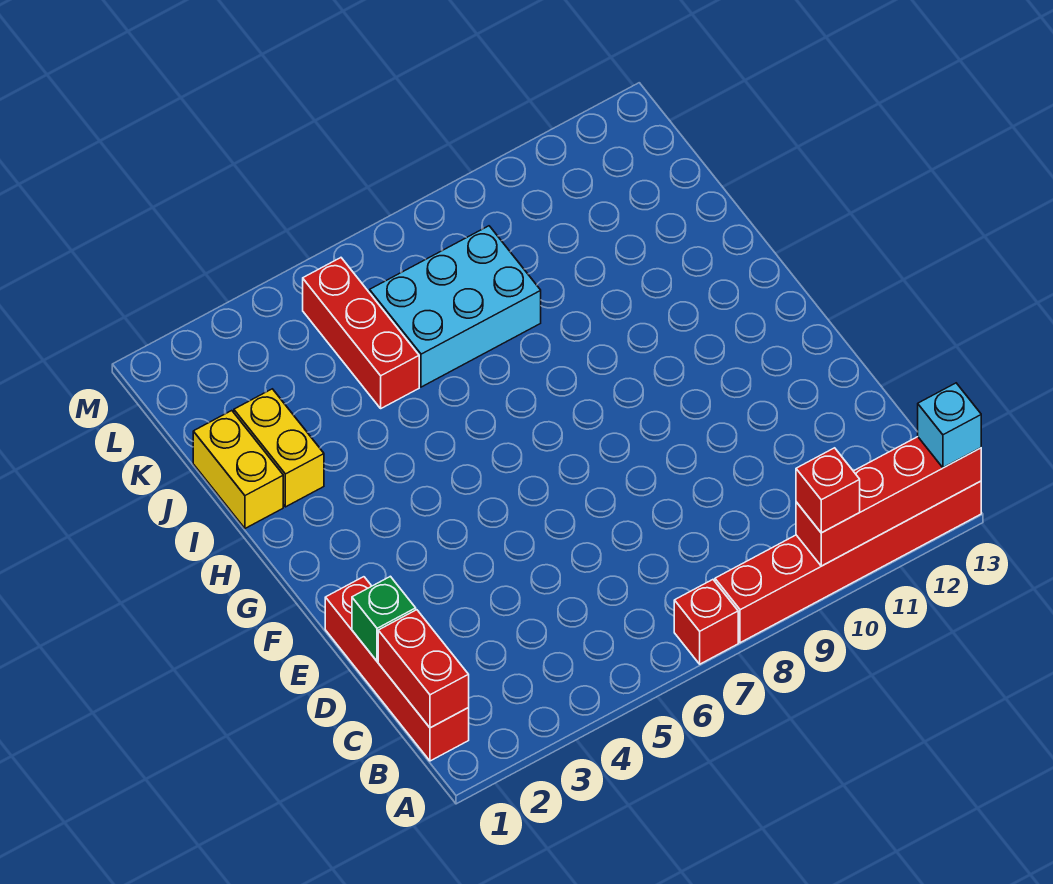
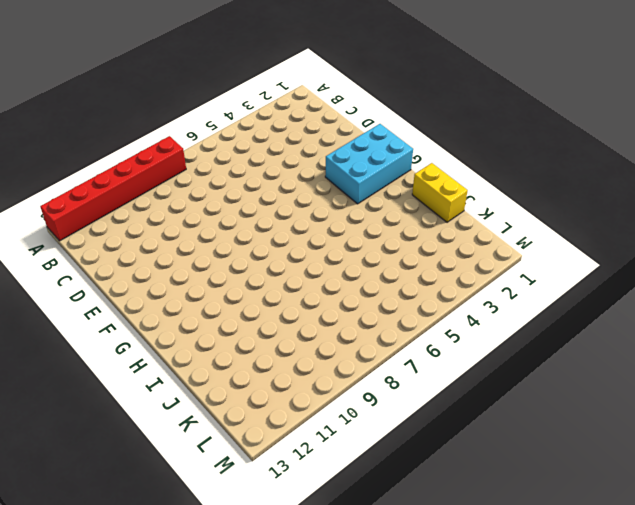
cyan brick F1:G3 level 1 -> cyan brick J6:K8 level 1
none -> red brick A7 level 1
none -> red brick B1:E1 level 1
none -> yellow brick I2:J2 level 1

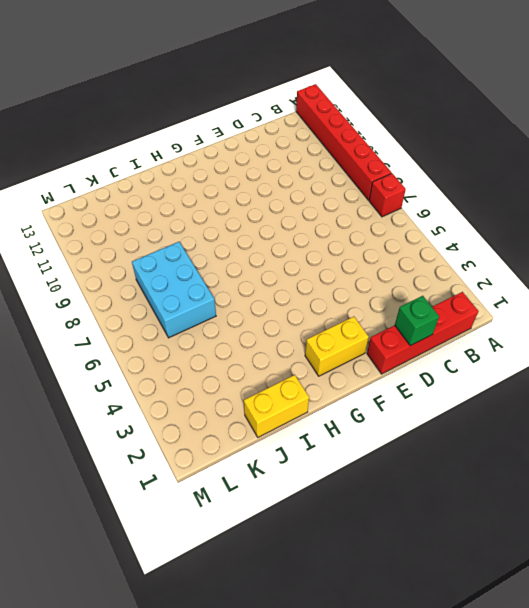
yellow brick F2:G2 level 1 -> yellow brick I2:J2 level 1
none -> red brick J5:L5 level 1
none -> red brick A10:A13 level 2
none -> red brick B1:C1 level 2

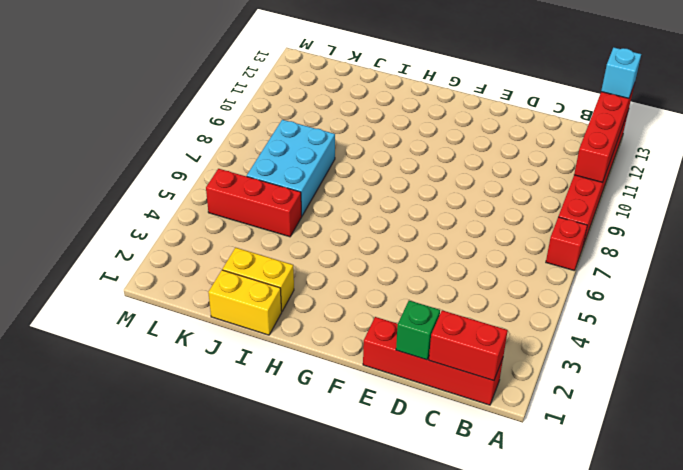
none -> red brick A10 level 3

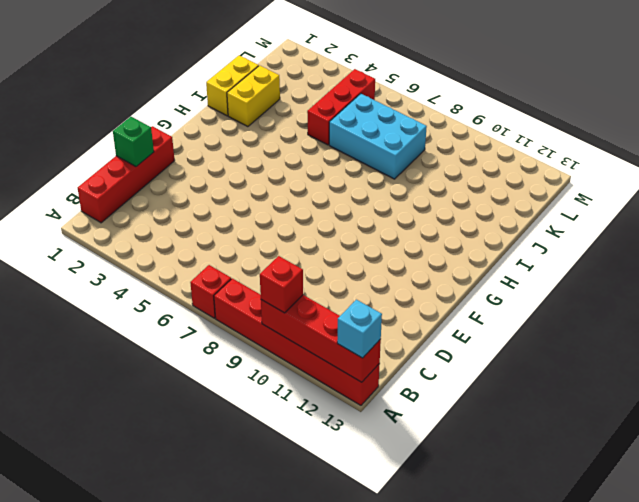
none -> red brick B1:C1 level 2

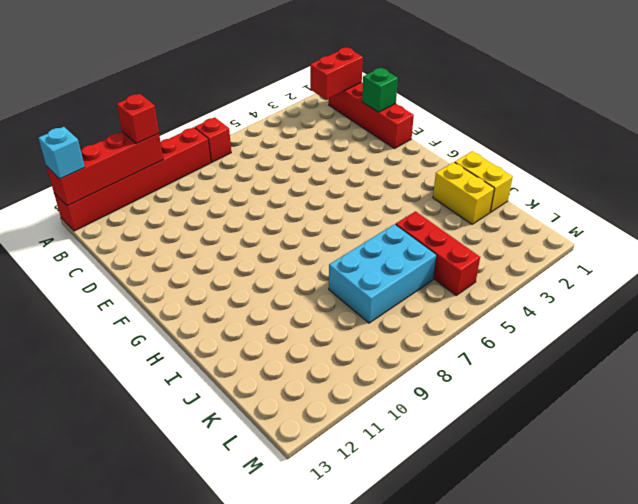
red brick B1:B2 level 2 -> red brick B1:C1 level 2

